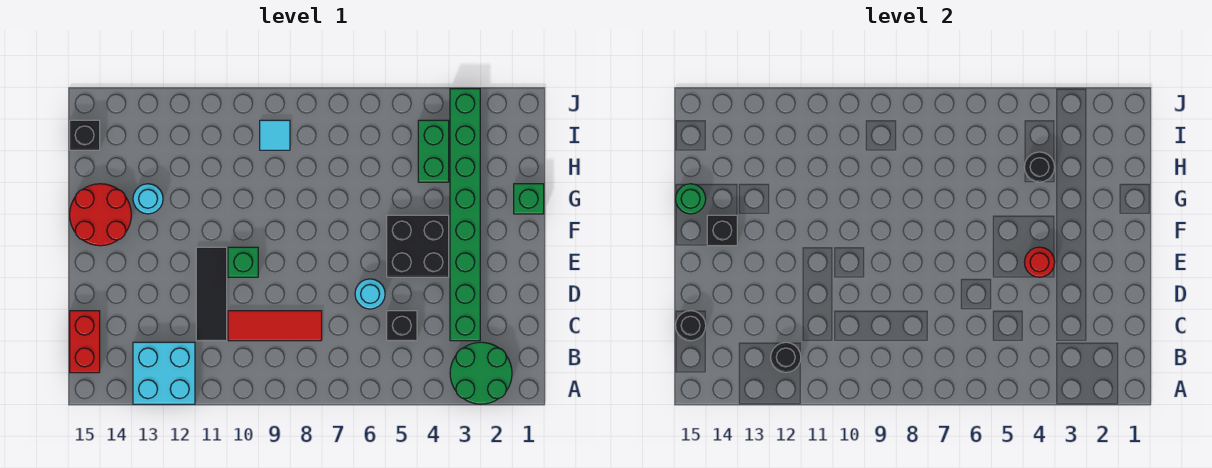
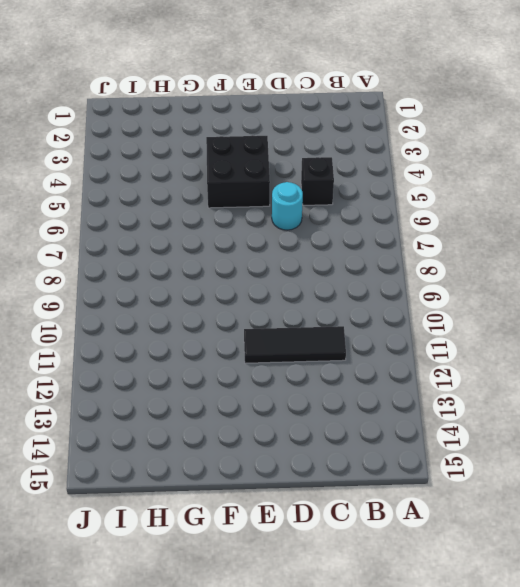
none -> green round brick A2:B3 level 1
none -> cyan brick A12:B13 level 1
none -> red brick B15:C15 level 1

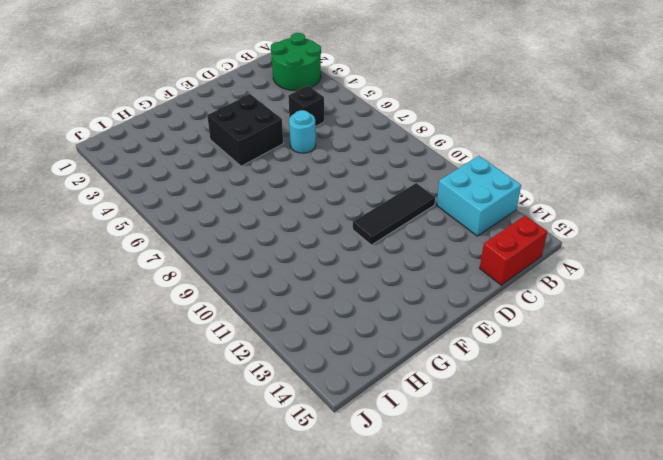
none -> green brick C3:J3 level 1
none -> red tile C8:C10 level 1
none -> green brick E10 level 1

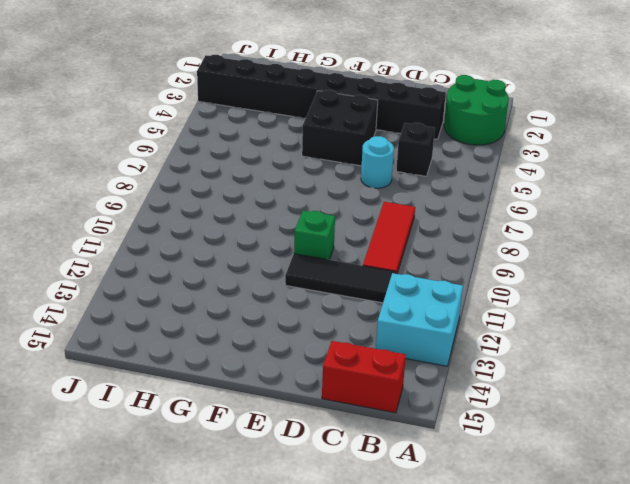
black brick C3:J3 level 1 -> green brick C3:J3 level 1
none -> red round brick F14:G15 level 1
none -> green brick G1 level 1
none -> cyan round brick G13 level 1

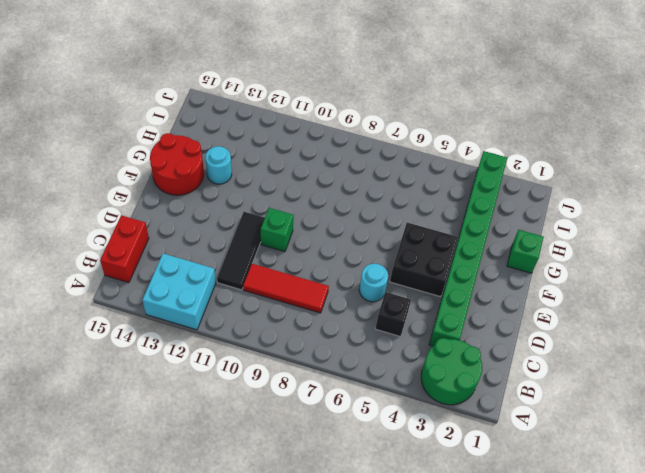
none -> green brick H4:I4 level 1
none -> cyan tile I9 level 1
none -> black brick I15 level 1

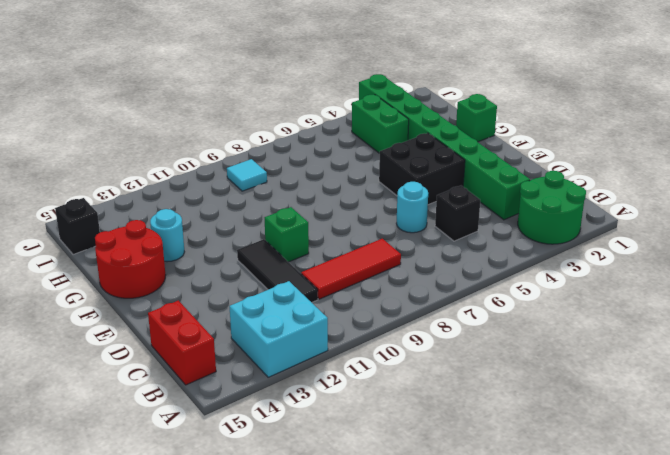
none -> black round brick B12 level 2
none -> black round brick C15 level 2
none -> red round brick E4 level 2

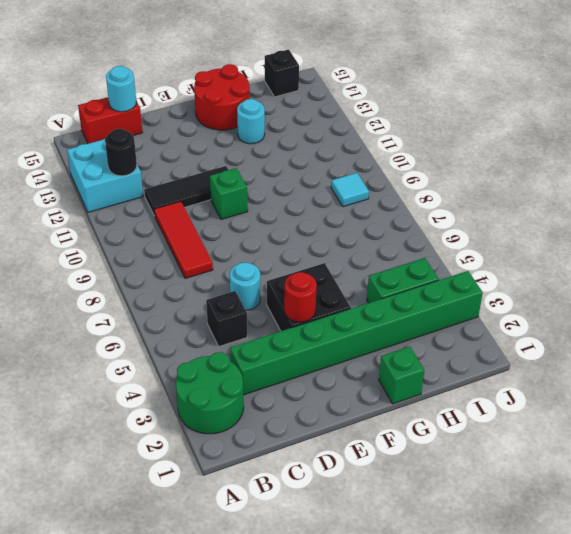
cyan round brick C15 level 2 -> black round brick C15 level 2
none -> black brick F14 level 2
none -> green round brick G15 level 2
none -> black round brick H4 level 2

